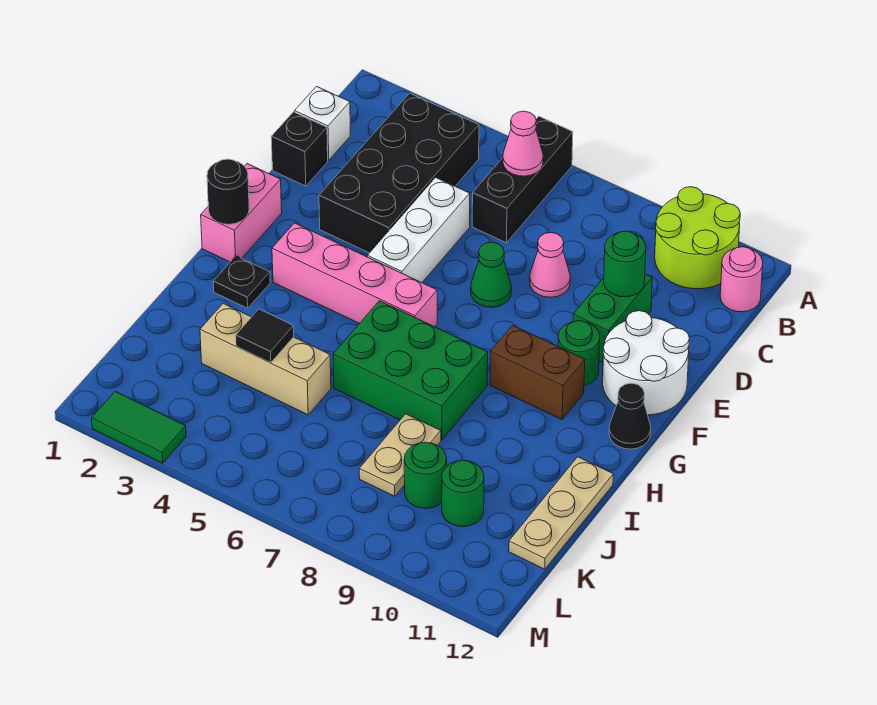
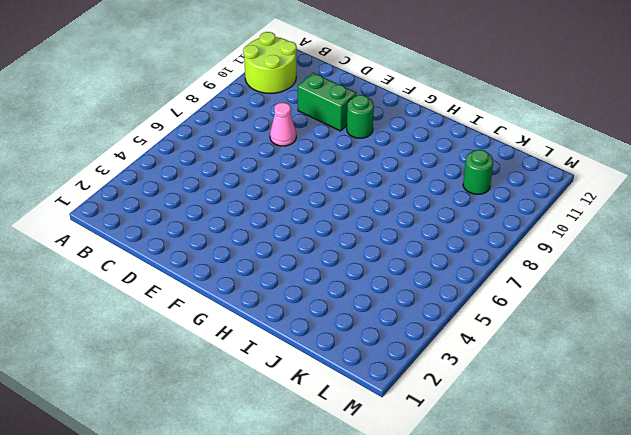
none -> black brick A6:C6 level 1
none -> black brick B3:E4 level 1
none -> pink round brick B12 level 1

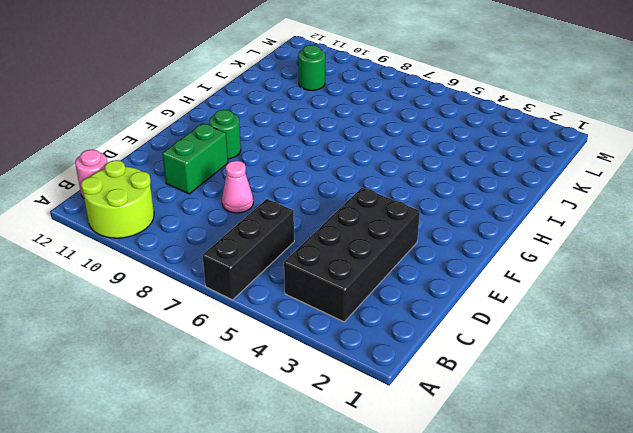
none -> white brick C1 level 1
none -> black brick D1 level 1
none -> white brick D5:F5 level 1

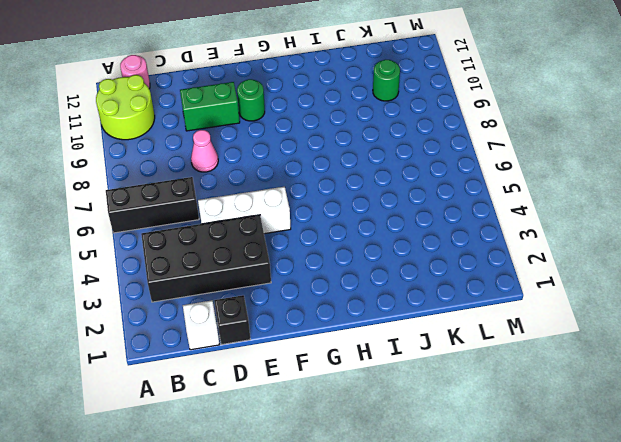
none -> green cone E7 level 1
none -> white round brick E11:F12 level 1
none -> pink brick F1:G1 level 1

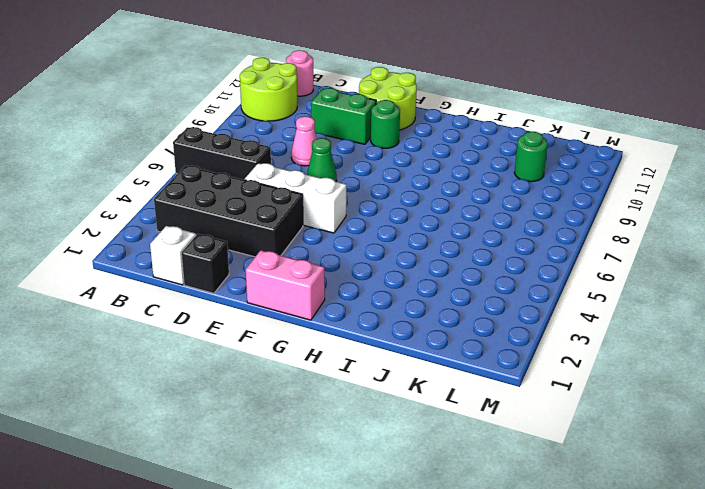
lime round brick E11:F12 level 1 -> white round brick E11:F12 level 1
none -> pink brick G3:G6 level 1
none -> brown brick G9:G10 level 1
none -> black cone G12 level 1

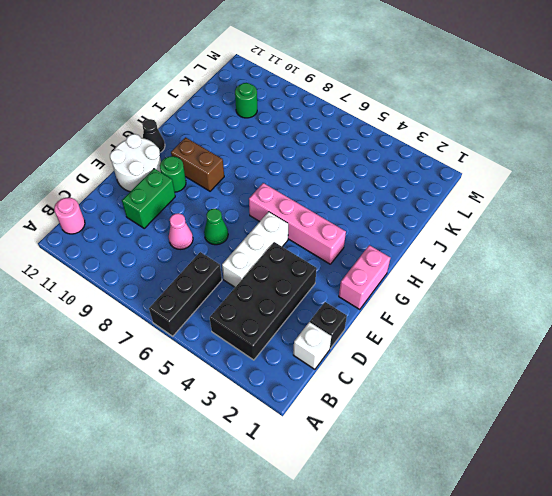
none -> lime round brick A10:B11 level 1
none -> black plate H2 level 1
none -> green brick H6:I8 level 1

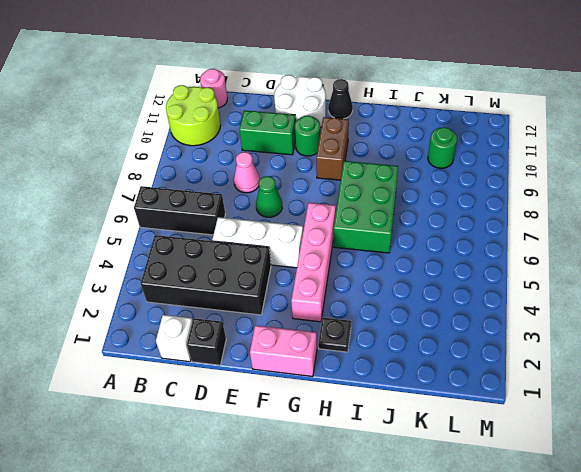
none -> tan plate I12:K12 level 1
none -> tan brick J3:J5 level 1
none -> tan plate J8:K8 level 1

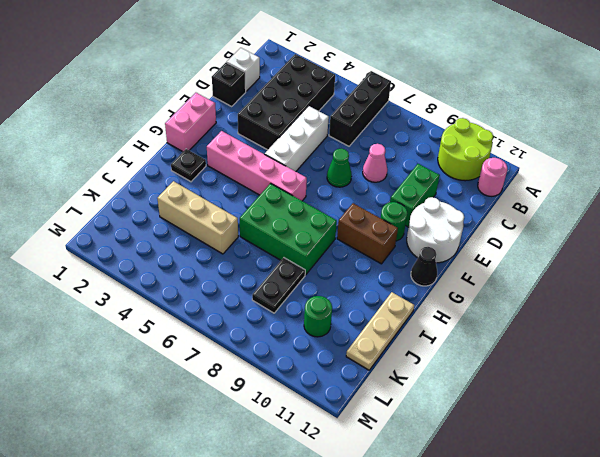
black plate J8:K8 level 1 -> tan plate J8:K8 level 1
none -> green round brick K9 level 1
none -> green tile M2:M3 level 1
none -> pink cone B6 level 2

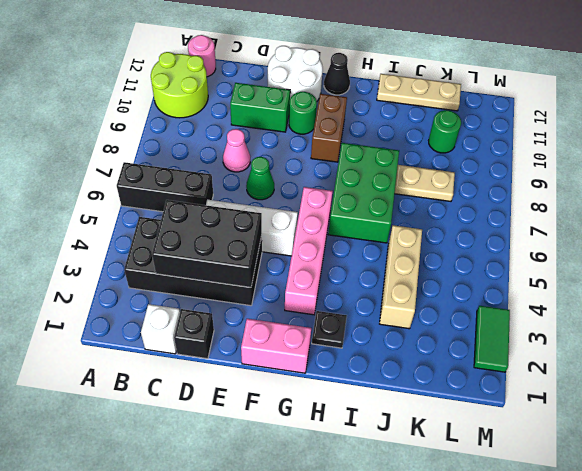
black brick C3:E4 level 2 -> none
none -> green round brick K9 level 1
none -> pink cone B6 level 2
none -> green round brick D10 level 2

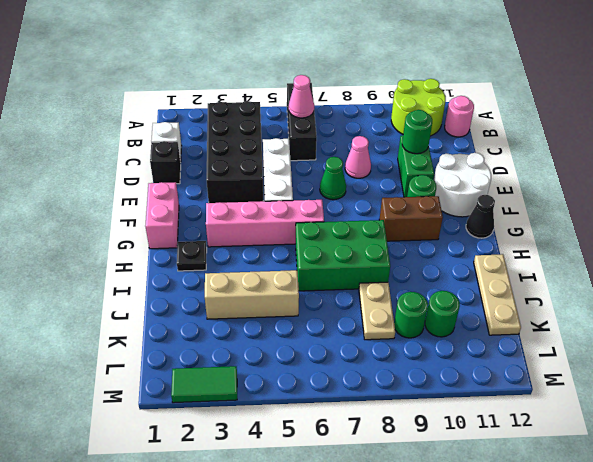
none -> black round brick G1 level 2
none -> black tile J4 level 2

